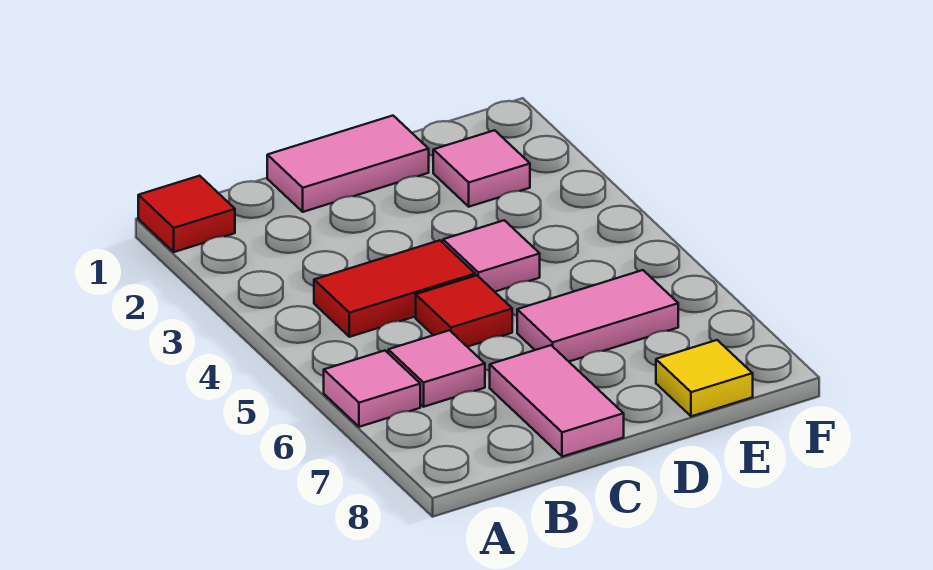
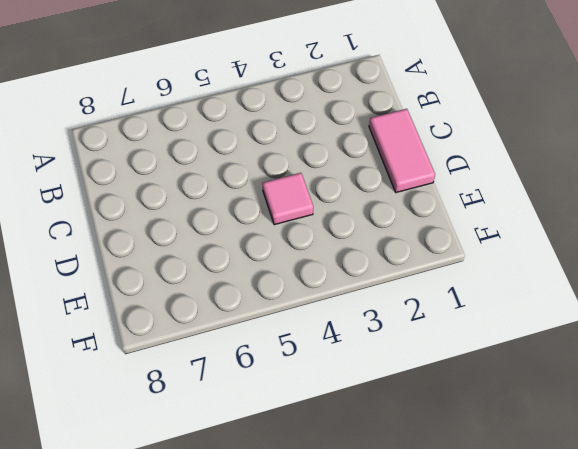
none -> red tile A1 level 1
none -> pink tile A6 level 1

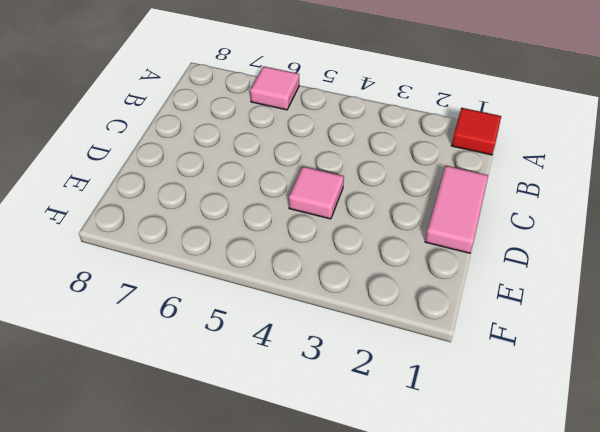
none -> red tile B4:C4 level 1
none -> pink tile B6 level 1

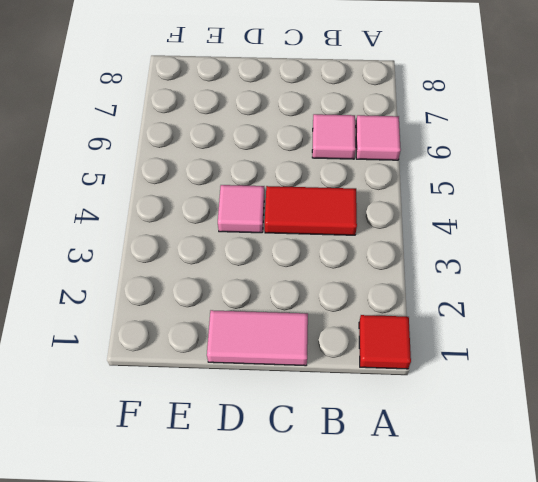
none -> red tile C5 level 1
none -> pink tile C7:C8 level 1

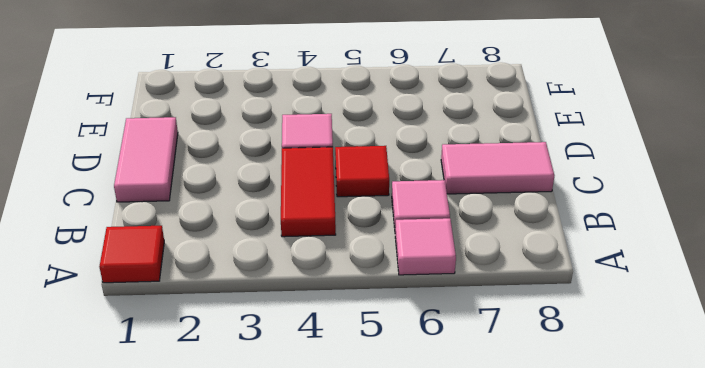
none -> pink tile D6:E6 level 1
none -> pink tile E2 level 1

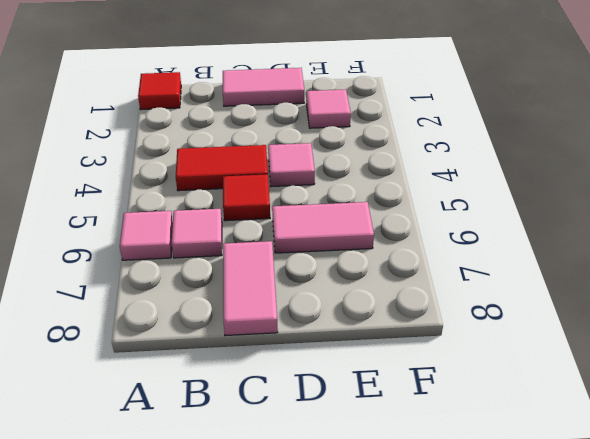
none -> yellow tile E8 level 1

